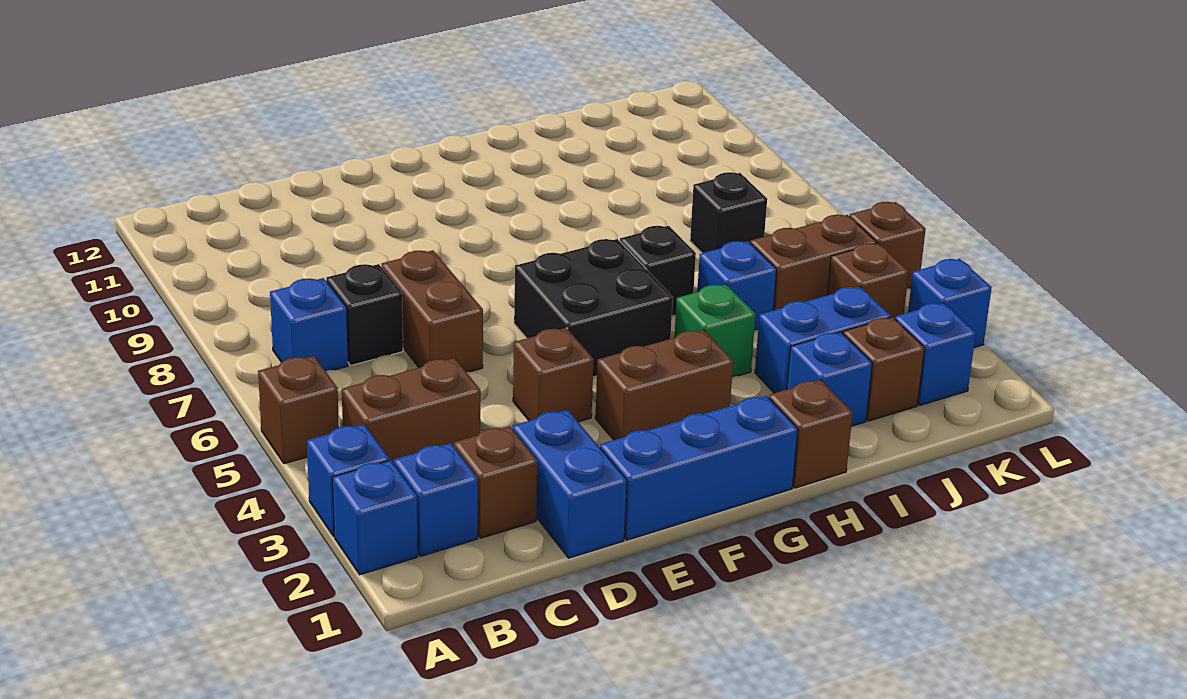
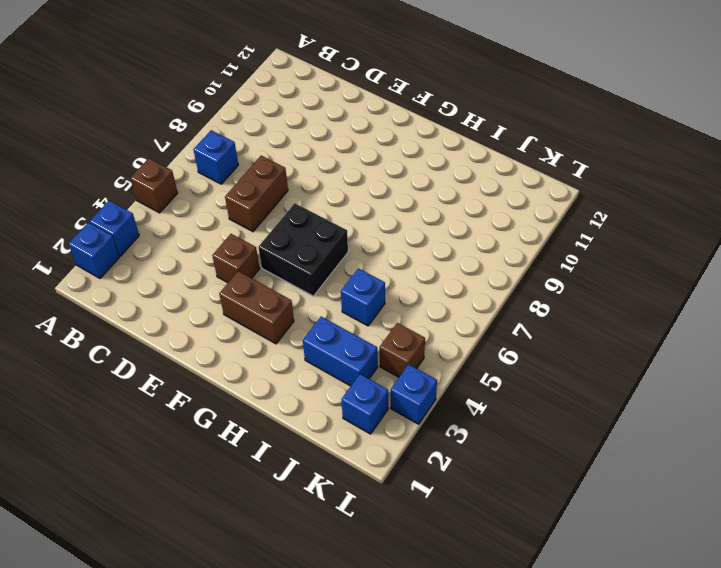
none -> blue brick B2 level 1
none -> brown brick B4:C4 level 1
none -> brown brick C2 level 1

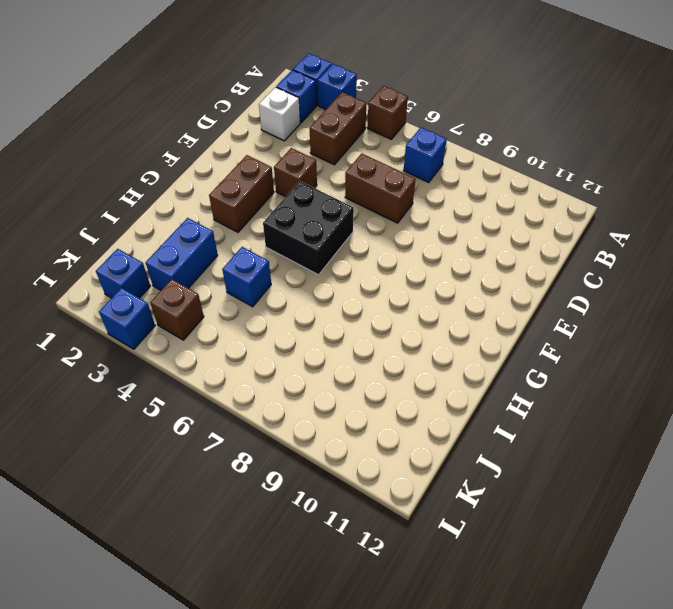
white brick C2 level 1 -> brown brick C2 level 1
none -> black brick C7 level 1
none -> blue brick D1:D2 level 1
none -> blue brick E1:G1 level 1

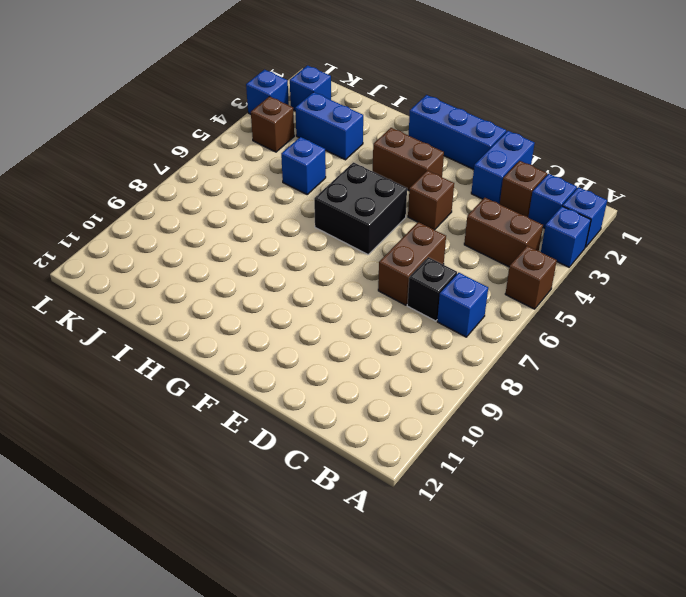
none -> brown brick H1 level 1
none -> green brick H4 level 1
none -> black brick H6 level 1

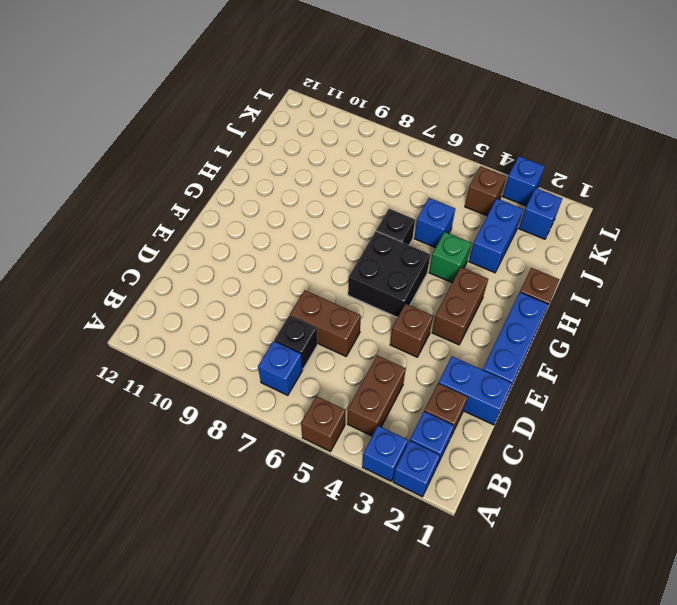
none -> blue brick I2 level 1
none -> brown brick J2 level 1
none -> brown brick J5:K5 level 1

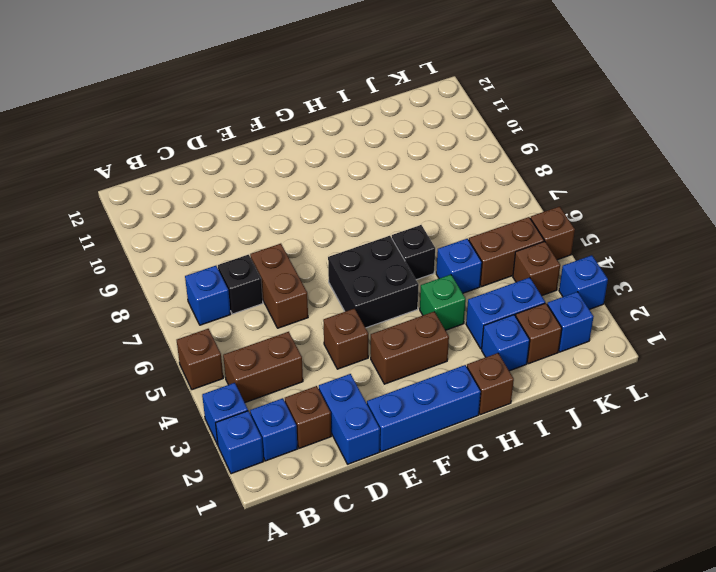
none -> black brick J7 level 1

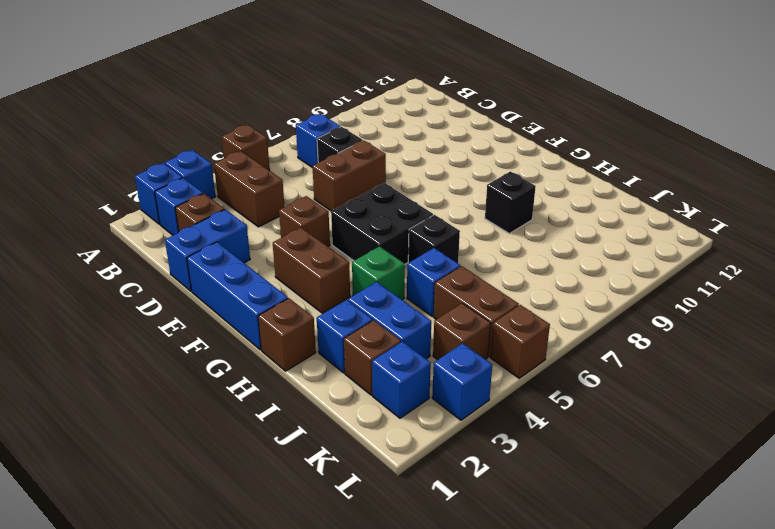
black brick H9 level 1 -> black brick J7 level 1

